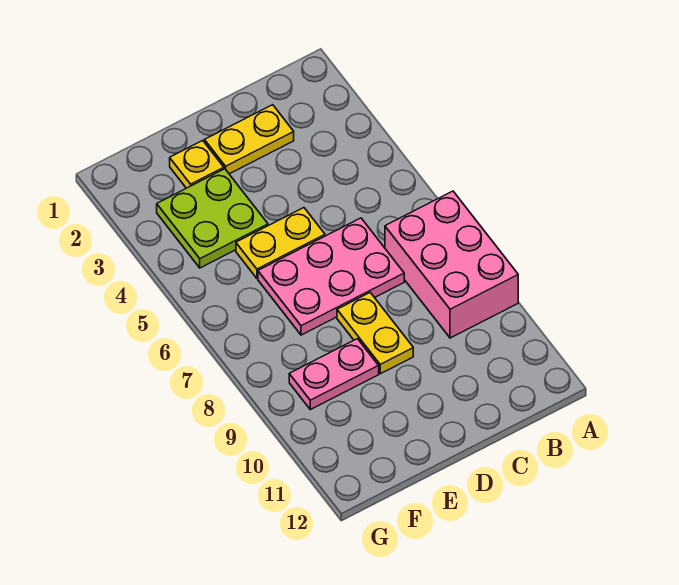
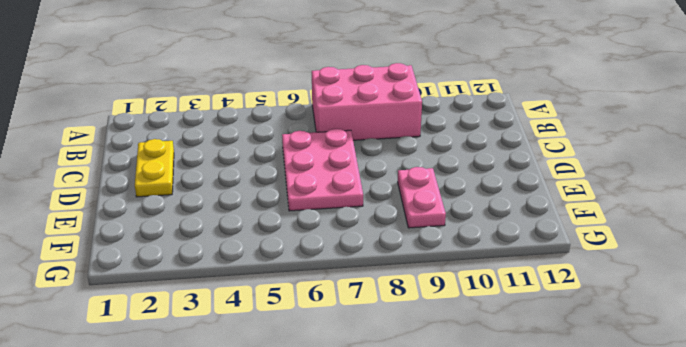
none -> yellow plate D5:E5 level 1
none -> yellow plate D8:D9 level 1

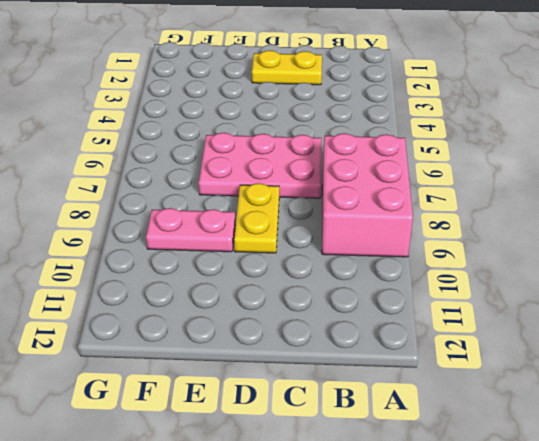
none -> yellow plate D5:E5 level 1
none -> yellow plate E2 level 1

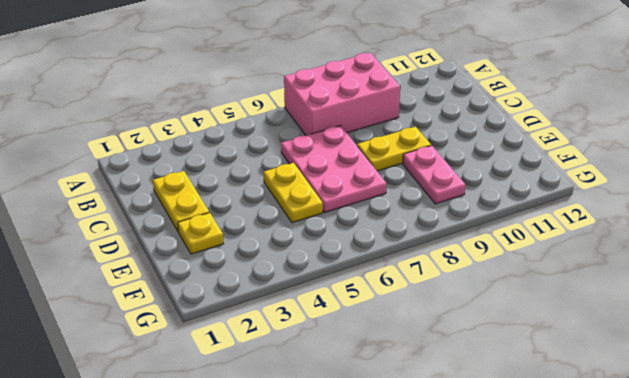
none -> lime plate E3:F4 level 1

